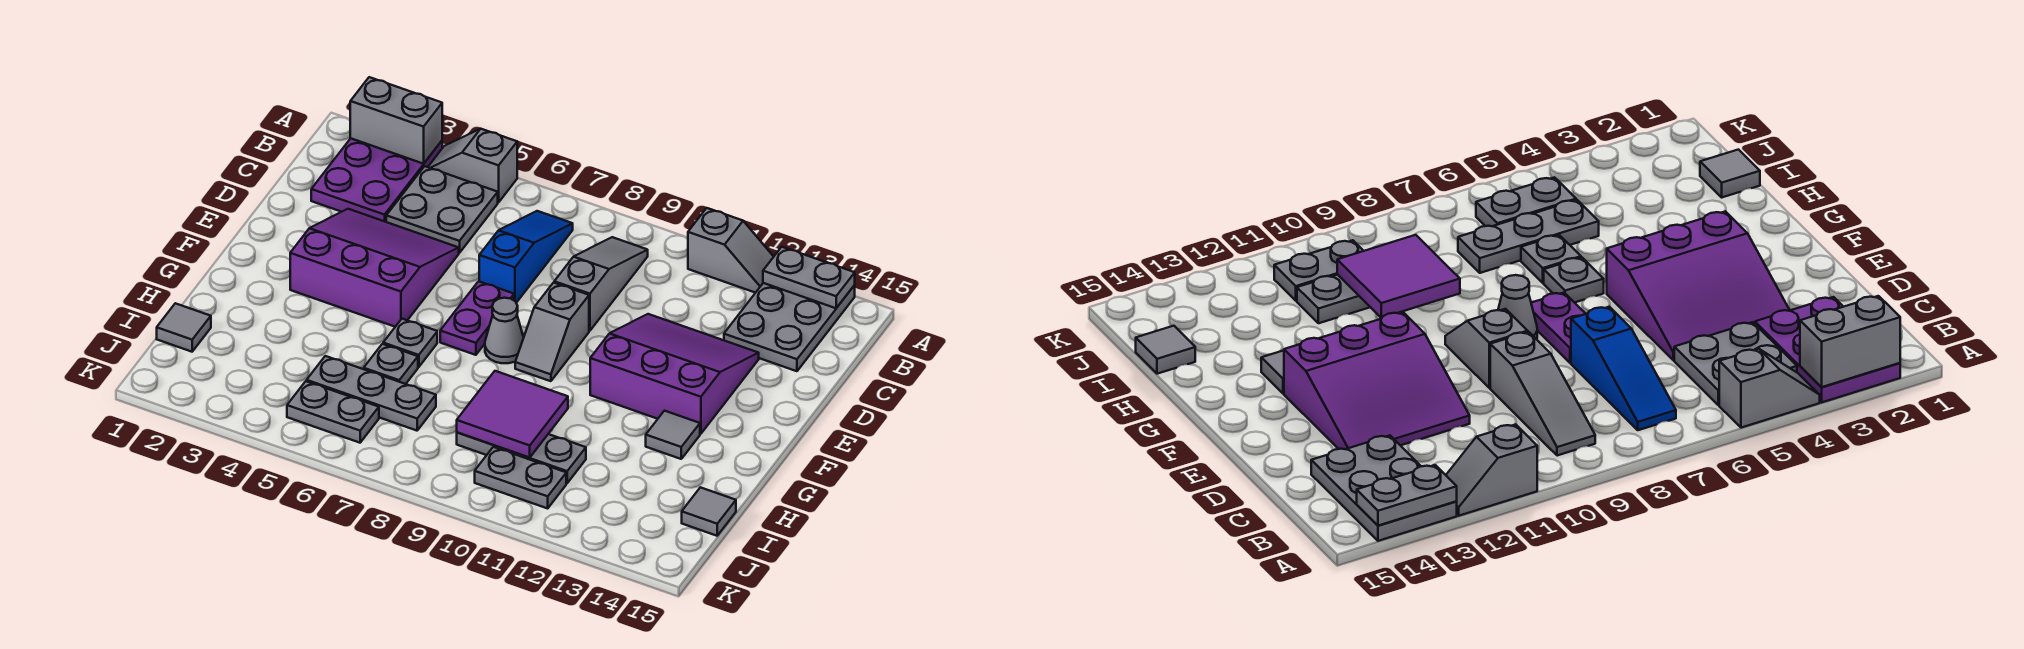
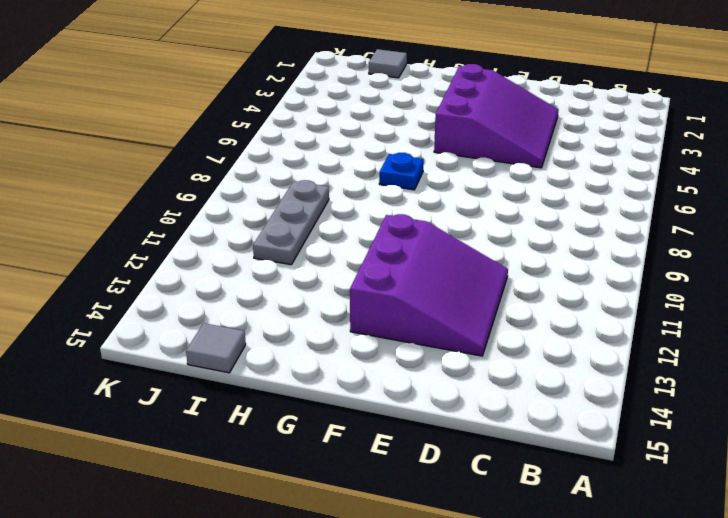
blue plate G7 level 1 -> none
none -> purple plate A2:C3 level 1
none -> grey slope A4:A5 level 1 top 5
none -> grey slope A11:A12 level 1 top 11

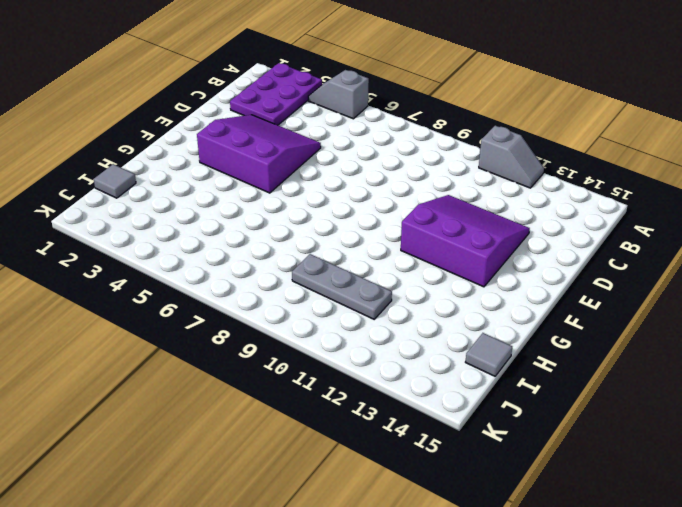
none -> grey plate A13:C14 level 1
none -> grey plate B4:C5 level 1
none -> blue slope B7:D7 level 1 top D

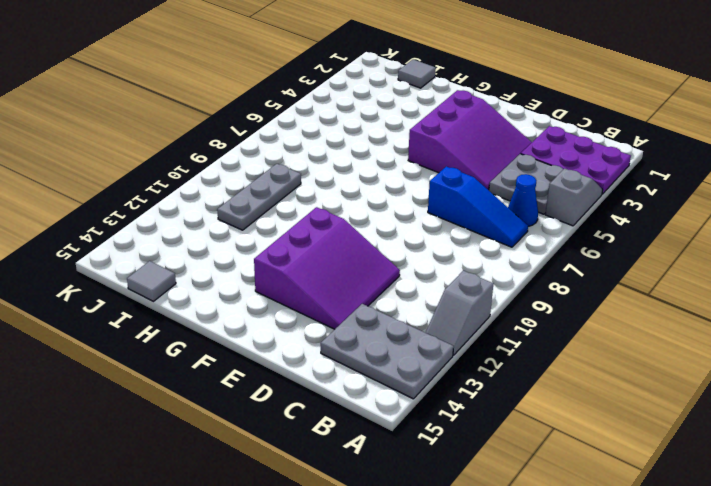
blue cone B6 level 1 -> none
none -> grey slope B9:D9 level 1 top D
none -> purple plate E7:F7 level 1
none -> grey slope E9:F9 level 1 top E

